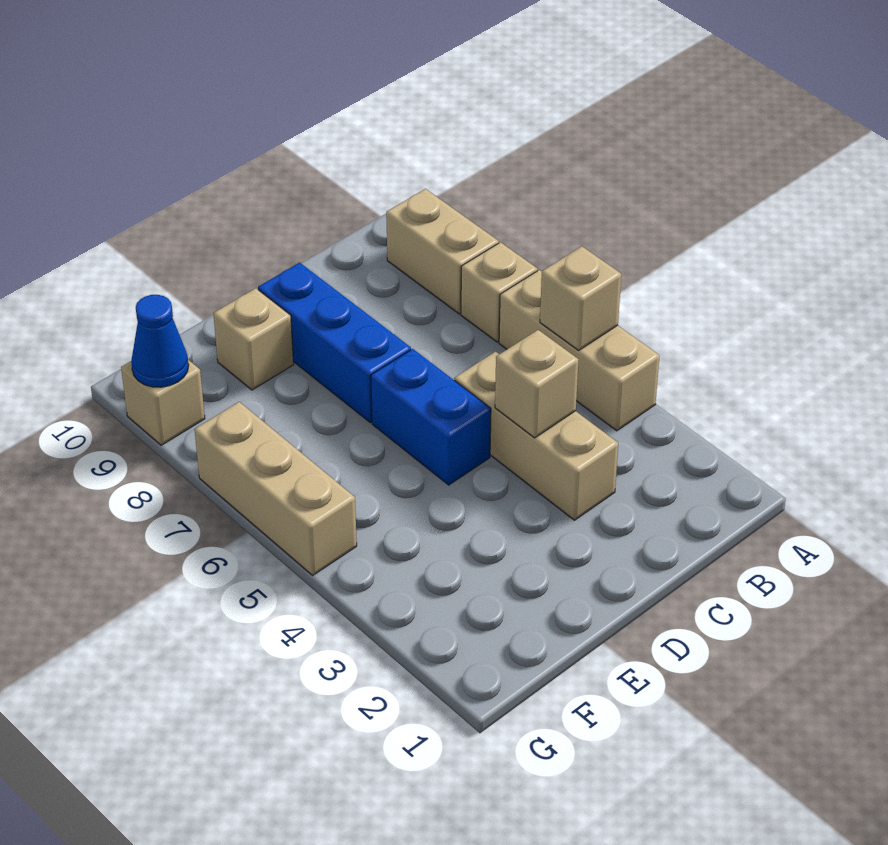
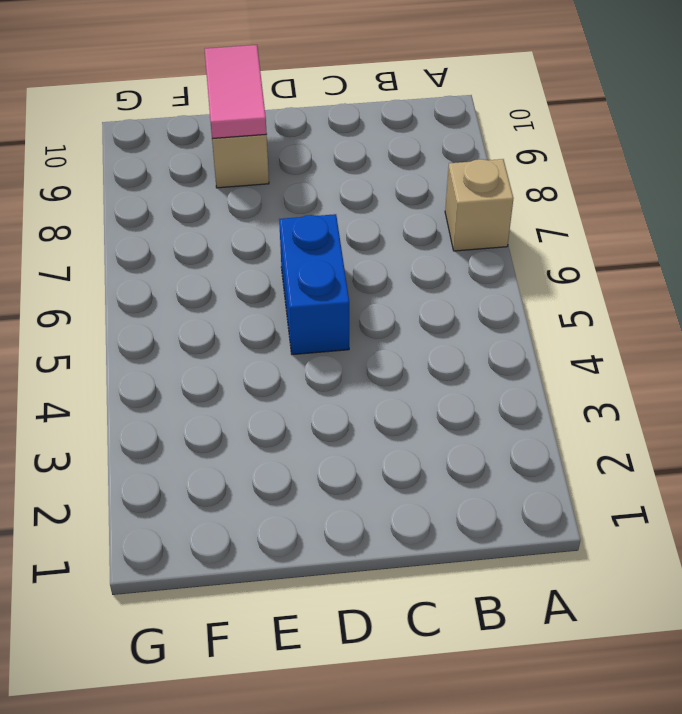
pink tile E9:E10 level 2 -> none
none -> tan brick A4:A6 level 1
none -> tan brick A8:A9 level 1
none -> tan brick C3:C5 level 1

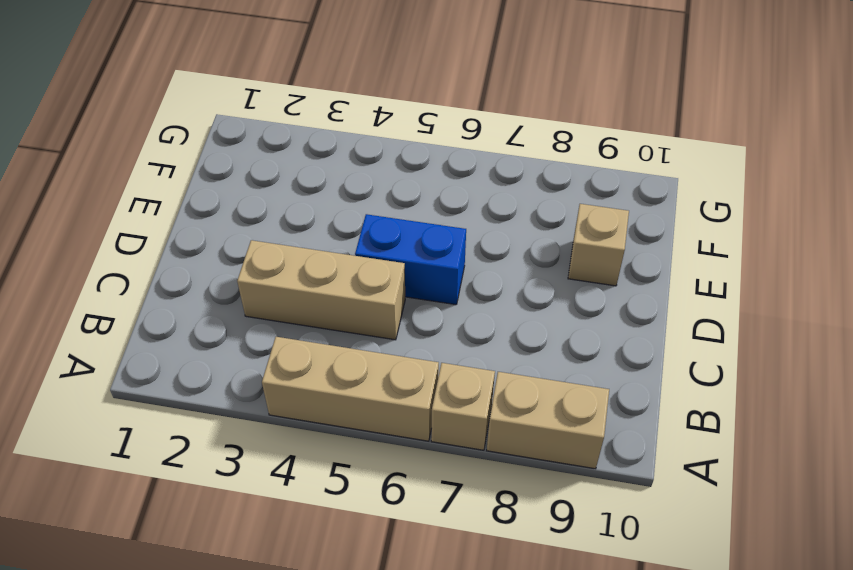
none -> blue brick D7:D9 level 1
none -> tan brick G5:G7 level 1
none -> tan brick G9 level 1

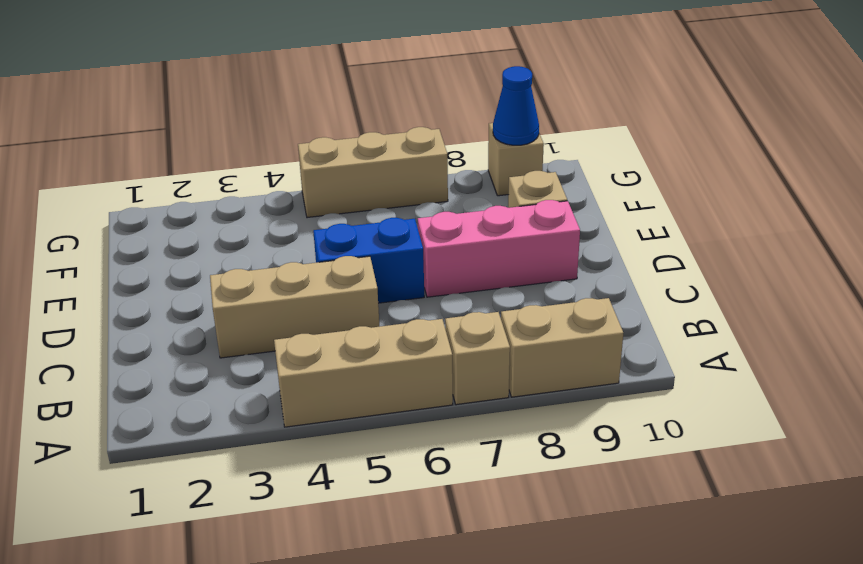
pink brick D7:D9 level 1 -> blue brick D7:D9 level 1
none -> tan brick A5 level 2
none -> tan brick C4 level 2

